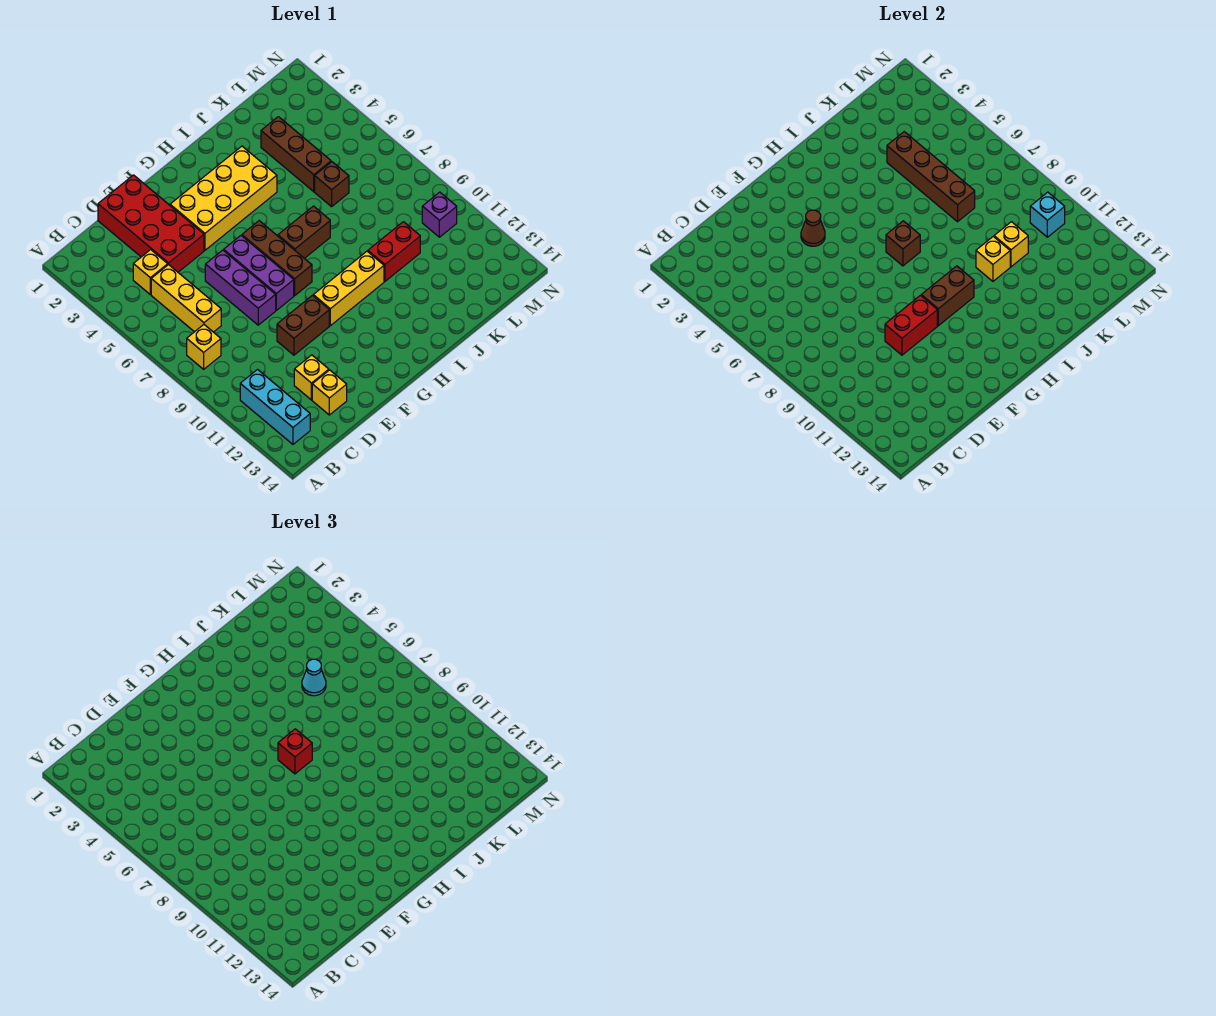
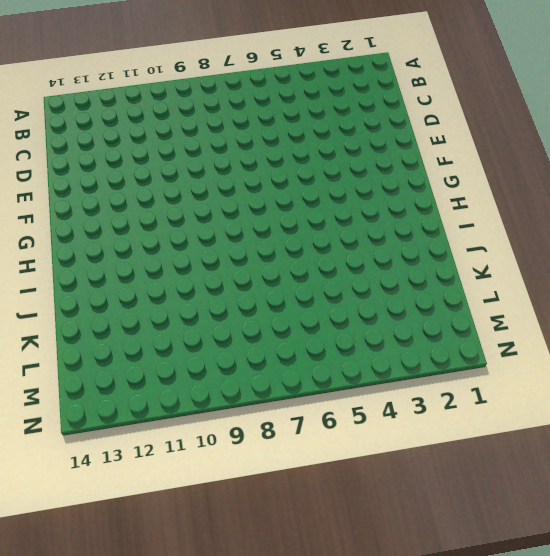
none -> yellow brick B8 level 1
none -> cyan brick B11:B13 level 1
none -> yellow brick C4 level 1

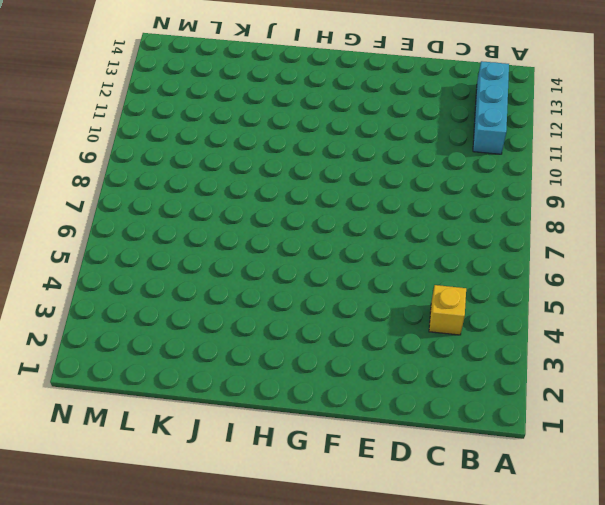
none -> yellow brick B8 level 1
none -> yellow brick C5:C7 level 1
none -> red brick D1:E4 level 1

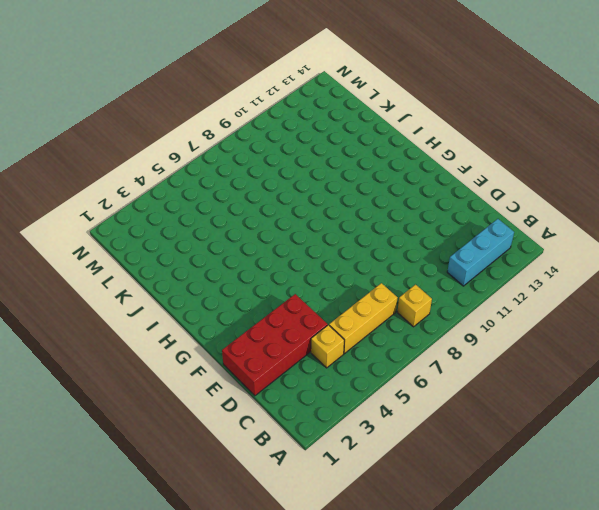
none -> yellow brick D12 level 1
none -> yellow brick D13 level 1
none -> purple brick E6:E8 level 1

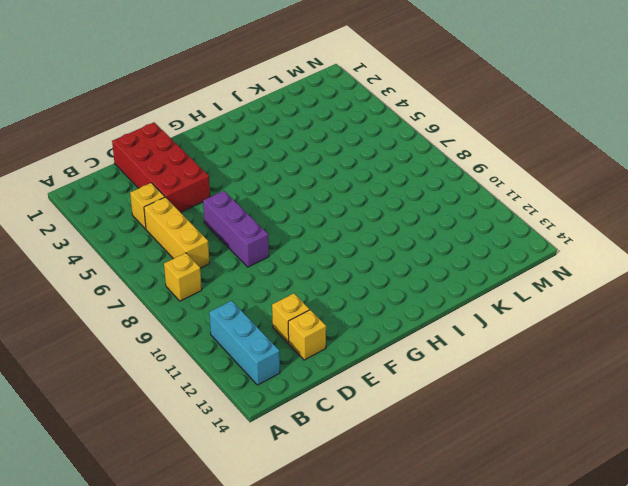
none -> brown brick E10:F10 level 1
none -> yellow brick F3:I4 level 1
none -> purple brick F6:F8 level 1

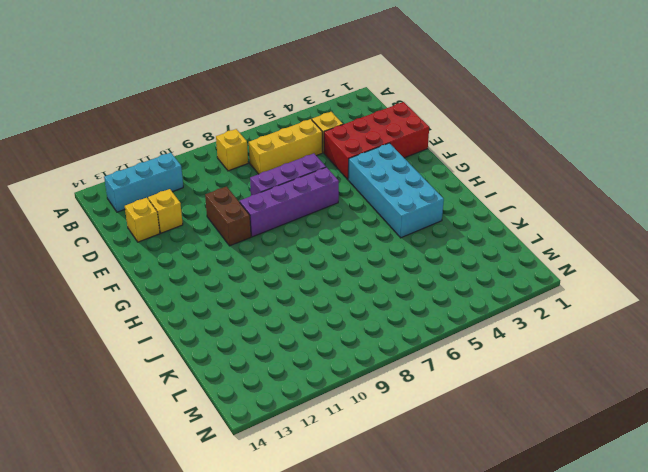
cyan brick F3:I4 level 1 -> yellow brick F3:I4 level 1
purple brick F6:F9 level 1 -> purple brick F6:F8 level 1
none -> brown brick G6:G8 level 1
none -> yellow brick G10:I10 level 1
none -> brown brick H7:I7 level 1

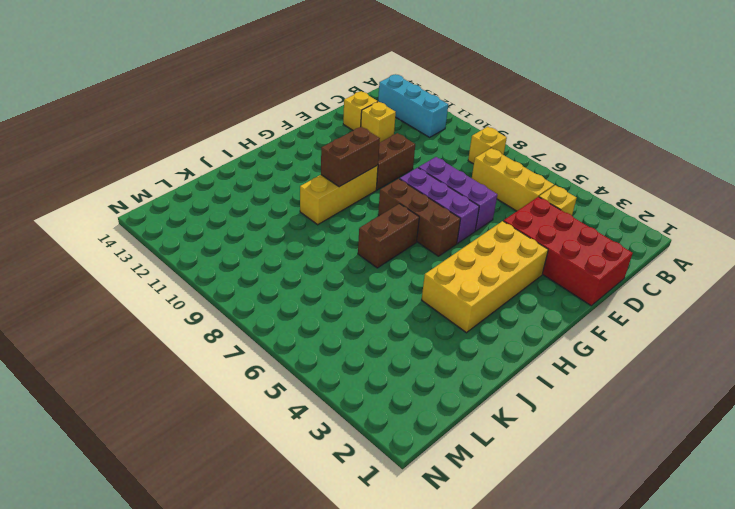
none -> red brick J10:K10 level 1
none -> brown brick K3:K5 level 1
none -> brown brick K6 level 1

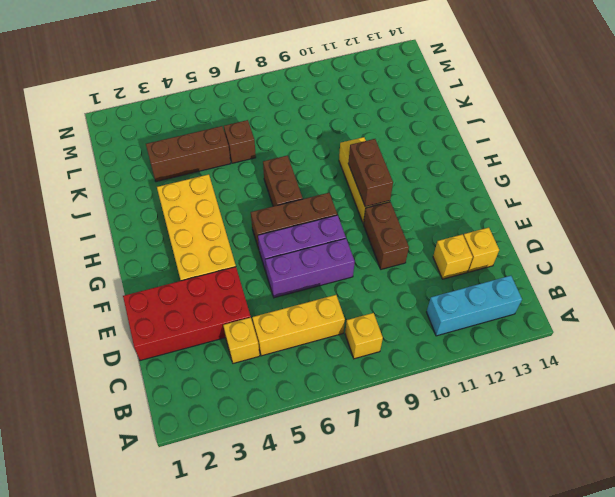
none -> red brick J10:K10 level 1
none -> purple brick M10 level 1
none -> red brick E10:F10 level 2

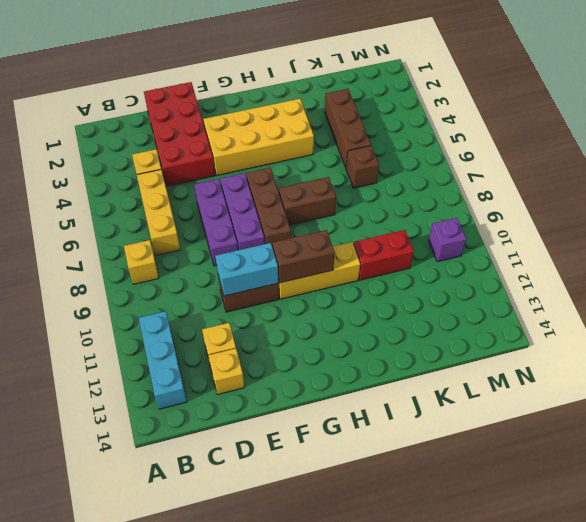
cyan brick E10:F10 level 2 -> red brick E10:F10 level 2
none -> brown cone F4 level 2
none -> brown brick H7 level 2
none -> yellow brick J10 level 2

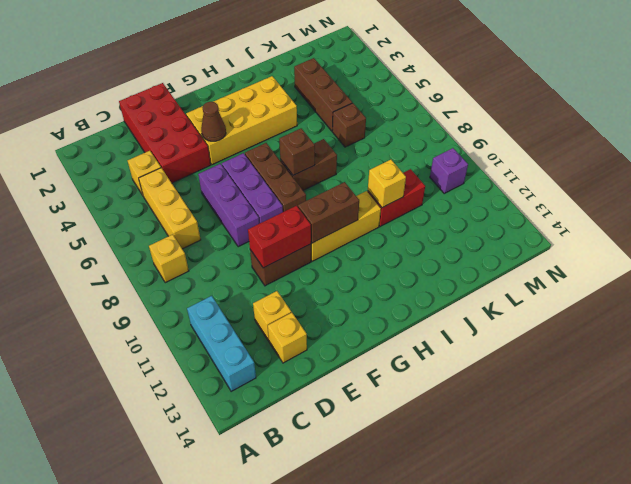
none -> brown brick K4:K7 level 2
none -> yellow brick K10 level 2
none -> cyan brick M10 level 2

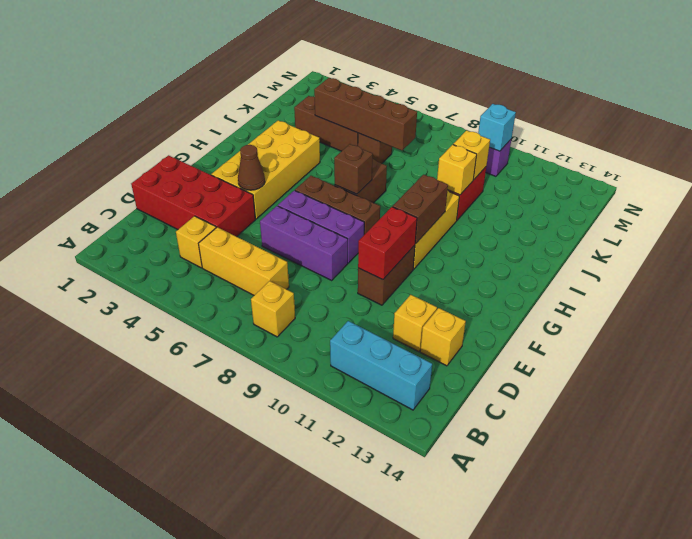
none -> red brick H7 level 3
none -> cyan cone K5 level 3

